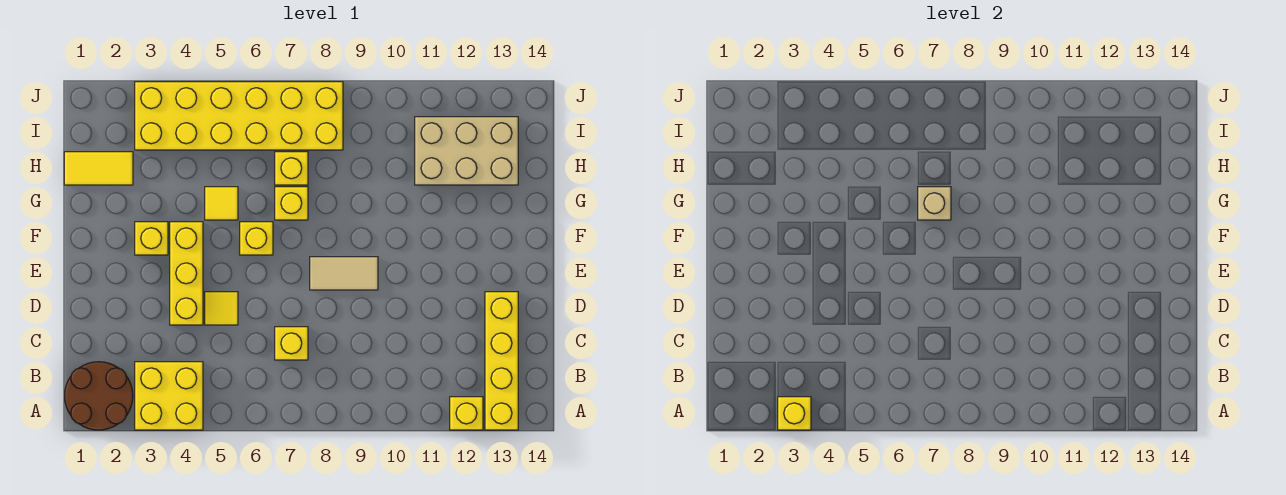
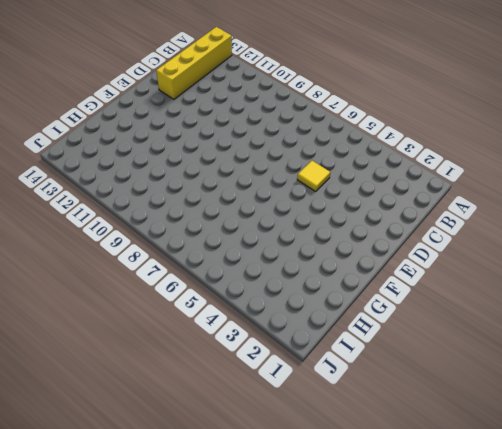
none -> brown round brick A1:B2 level 1
none -> yellow brick A3:B4 level 1
none -> yellow brick A12 level 1

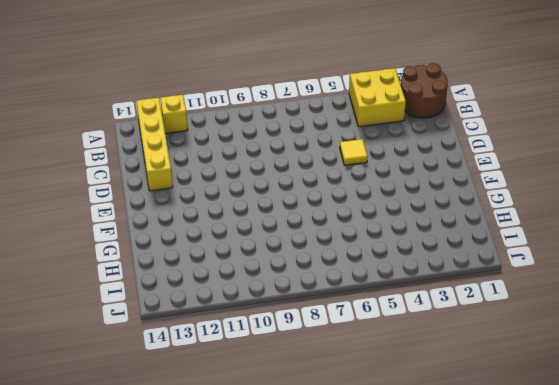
none -> yellow brick C7 level 1
none -> yellow brick D4:F4 level 1
none -> tan tile E8:E9 level 1

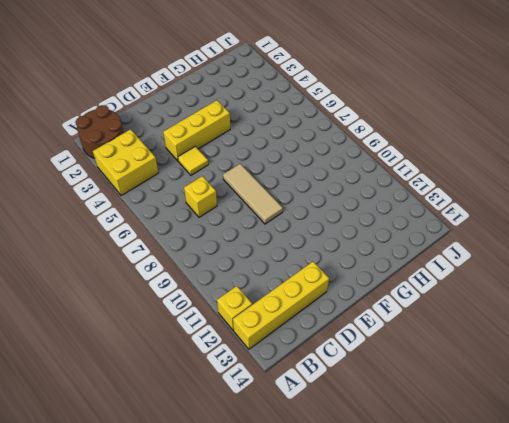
tan tile E7:E9 level 1 -> tan tile E8:E9 level 1
none -> yellow brick F3 level 1
none -> yellow brick F6 level 1
none -> yellow tile G5 level 1

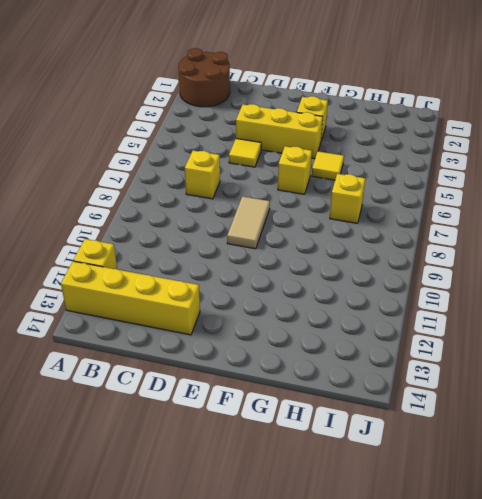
none -> yellow brick A3:B4 level 1
none -> yellow brick G7 level 1
none -> yellow tile H1:H2 level 1

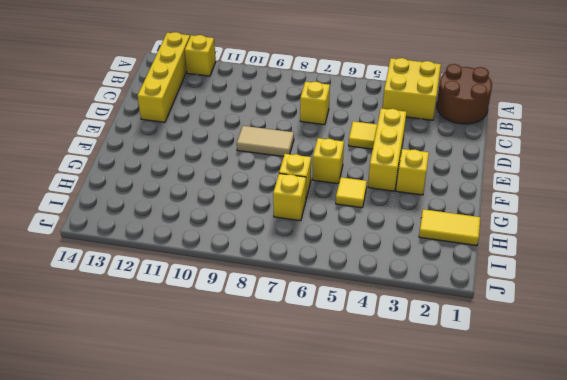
none -> tan brick H11:I13 level 1
none -> yellow brick I3:J8 level 1
none -> yellow brick A3 level 2

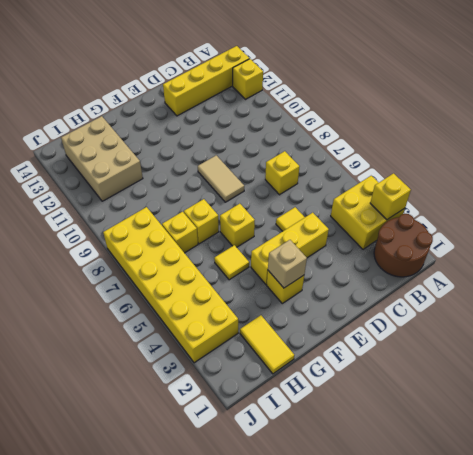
tan brick F3 level 2 -> tan brick G7 level 2

